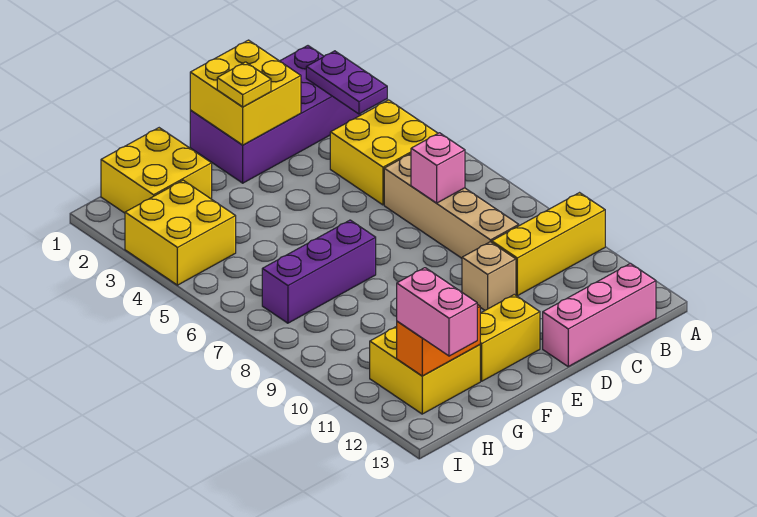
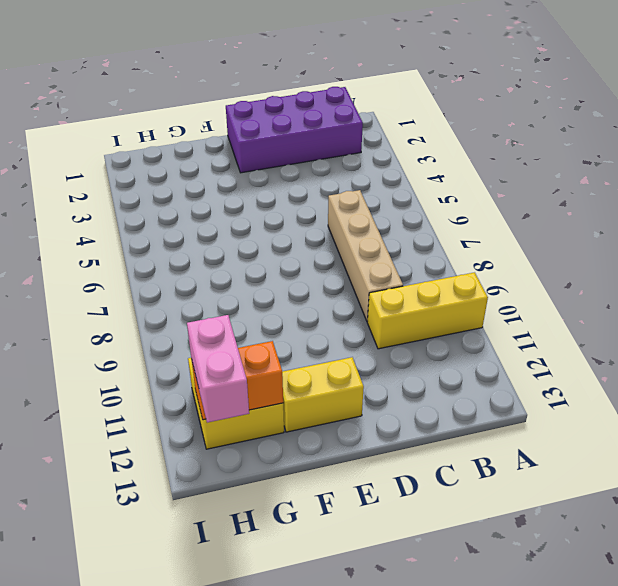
none -> yellow brick B4:C5 level 1
none -> pink brick B13:D13 level 1
none -> tan brick D10 level 1

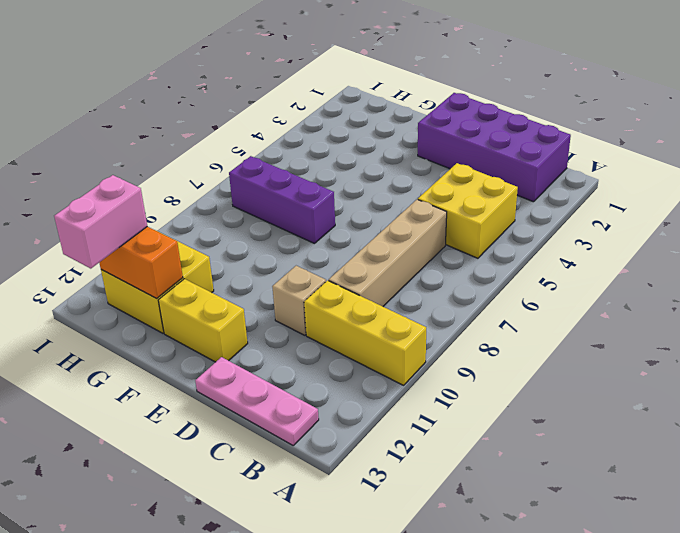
pink plate B13:D13 level 1 -> pink brick B13:D13 level 1
none -> yellow brick G1:H2 level 1
none -> yellow brick H3:I4 level 1
none -> purple plate B2:B3 level 2

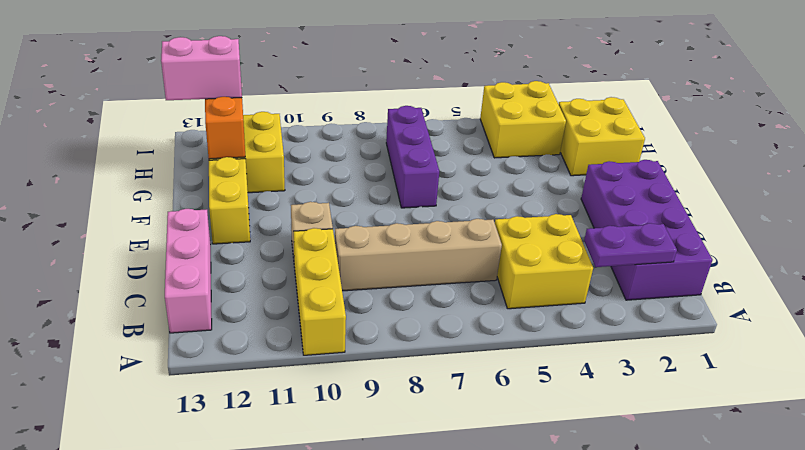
none -> pink brick C7 level 2
none -> yellow brick D1:E2 level 2
none -> yellow plate E2 level 3

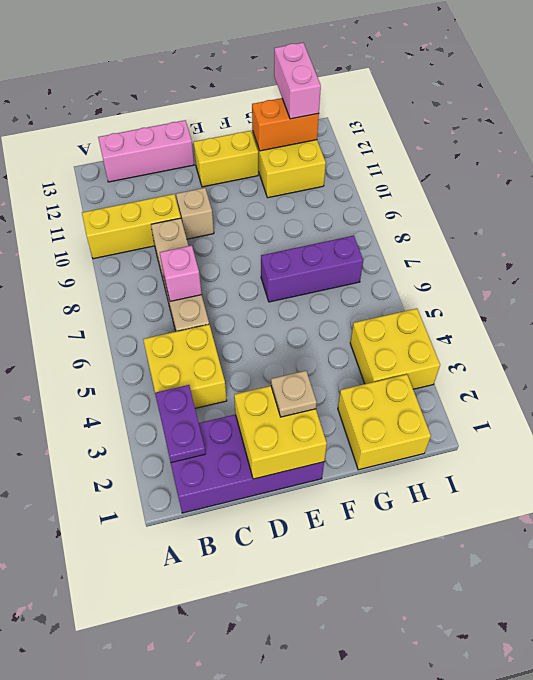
tan plate E2 level 3 -> yellow plate E2 level 3

